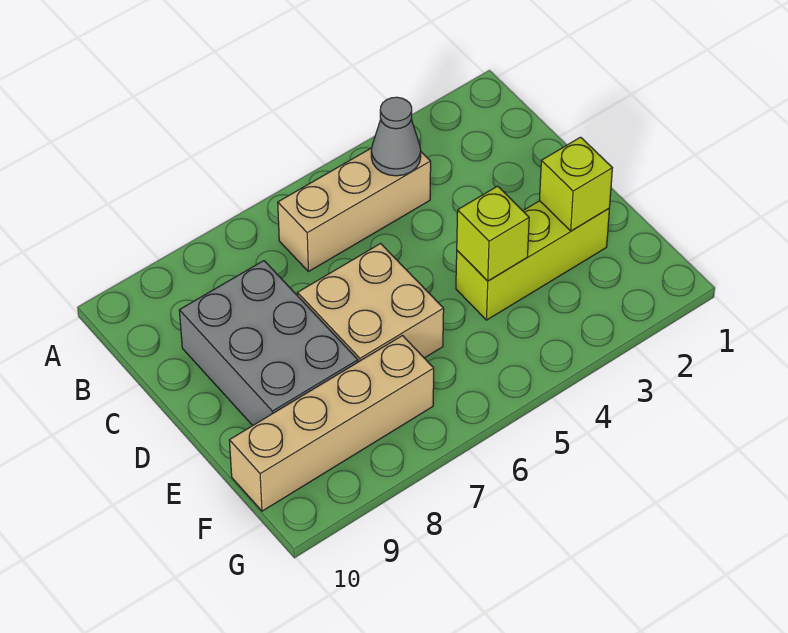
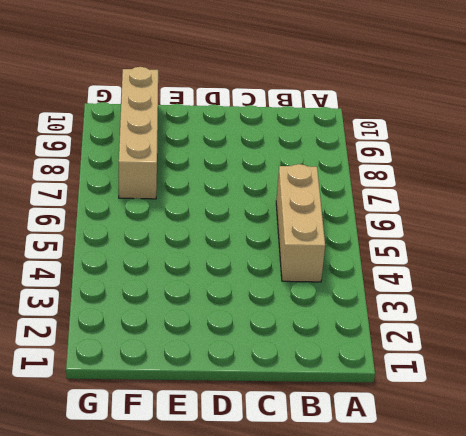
none -> grey brick C8:E9 level 1
none -> tan brick D6:E7 level 1

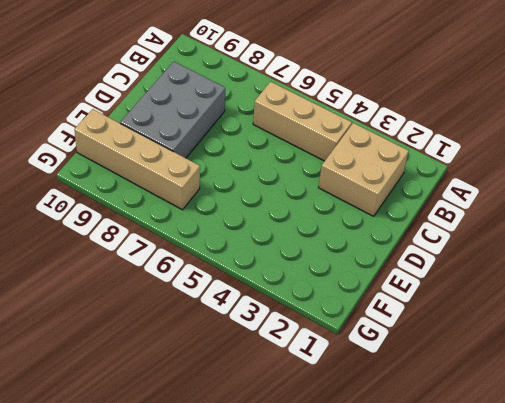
tan brick B2:C3 level 1 -> tan brick D6:E7 level 1
none -> lime brick E2:E4 level 1
none -> grey cone B4 level 2

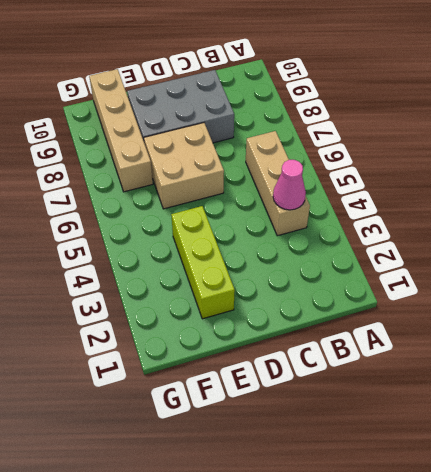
pink cone B4 level 2 -> grey cone B4 level 2
none -> lime brick E2 level 2
none -> lime brick E4 level 2

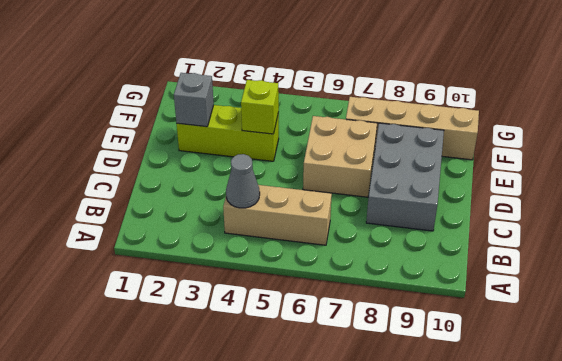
grey brick E2 level 2 -> lime brick E2 level 2

